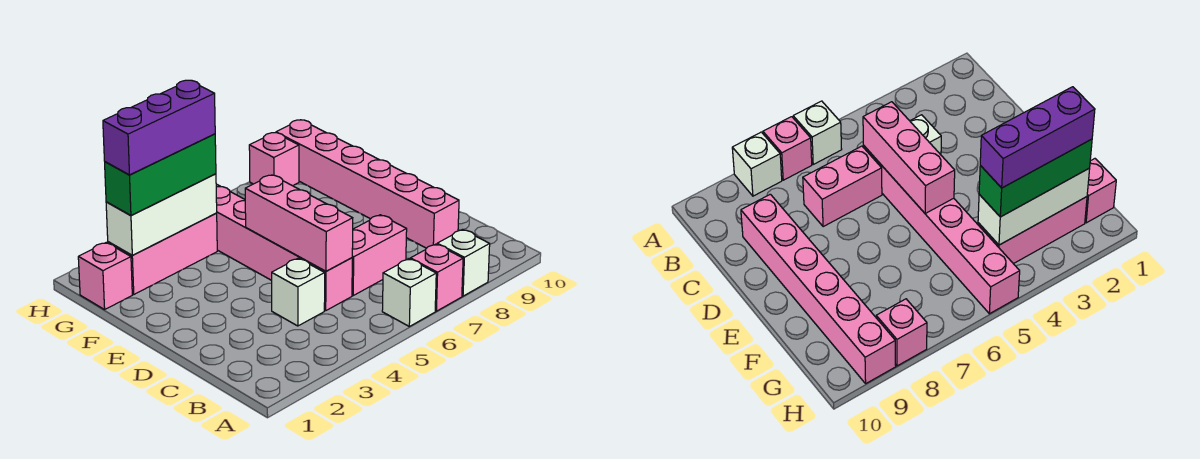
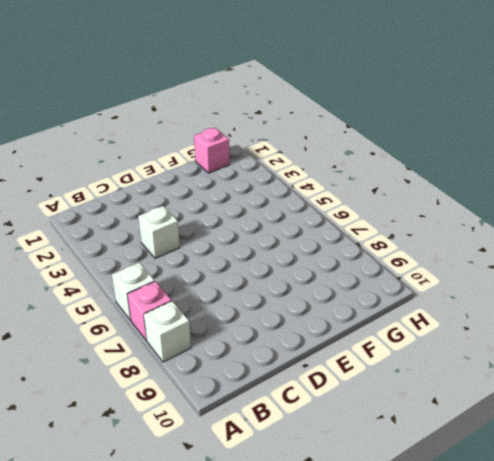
none -> pink brick C5:H5 level 1
none -> pink brick C6:C7 level 1
none -> pink brick C9:H9 level 1

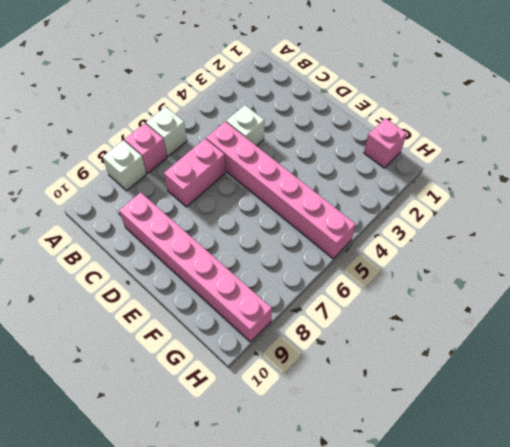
none -> pink brick G2:G4 level 1
none -> pink brick H8 level 1
none -> pink brick C5:E5 level 2

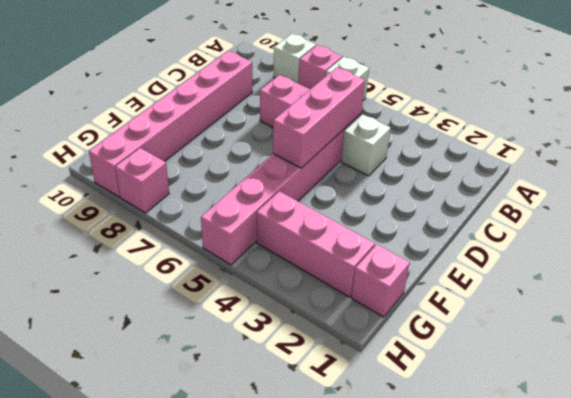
none -> white brick G2:G4 level 2
none -> green brick G2:G4 level 3
none -> purple brick G2:G4 level 4

